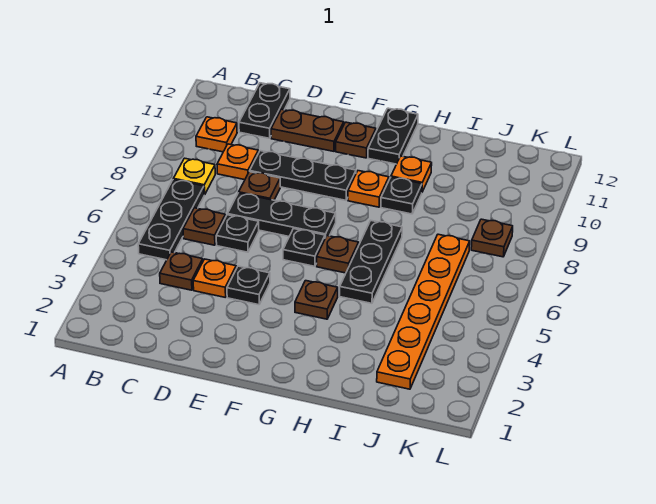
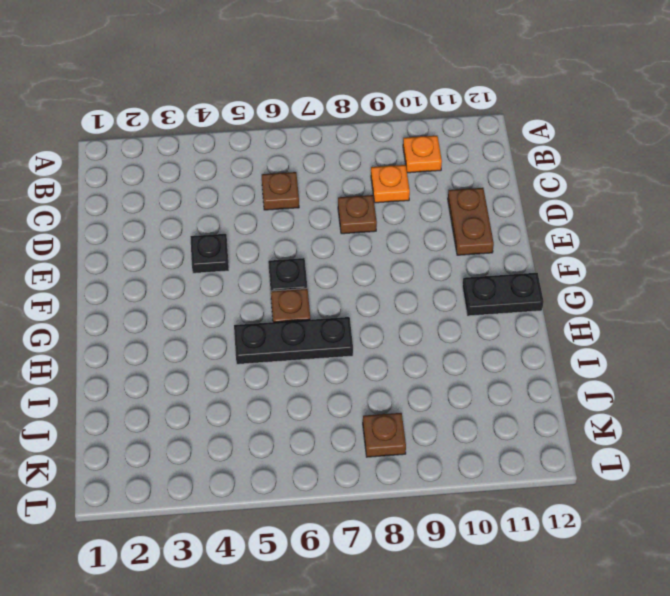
none -> black plate B5:B7 level 1
none -> yellow plate B8 level 1
none -> brown plate C4 level 1

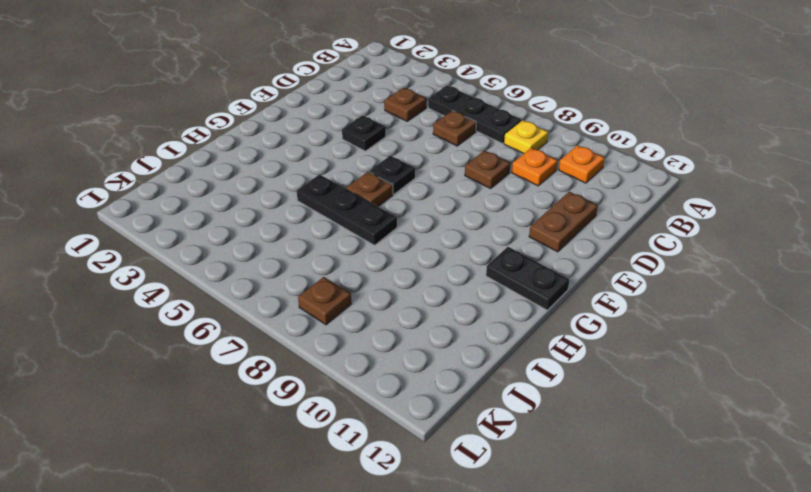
none -> black plate C11:C12 level 1
none -> orange plate D4 level 1
none -> black plate D6 level 1

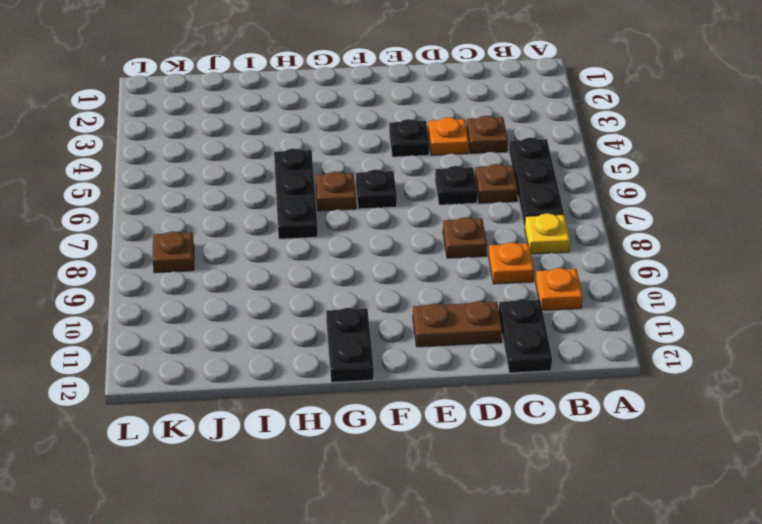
none -> black plate D7:F7 level 1
none -> black plate D9:F9 level 1
none -> brown plate F11 level 1

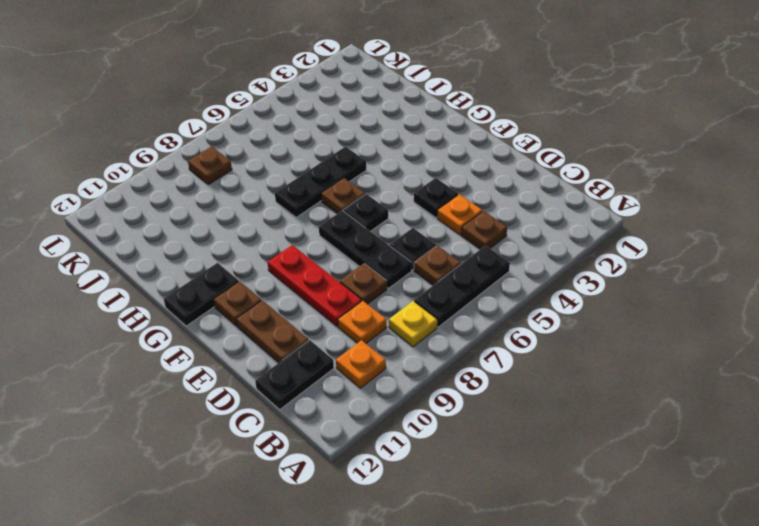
red plate D9:F9 level 1 -> black plate D9:F9 level 1
none -> brown plate G4 level 1
none -> orange plate G9 level 1
none -> black plate H9 level 1

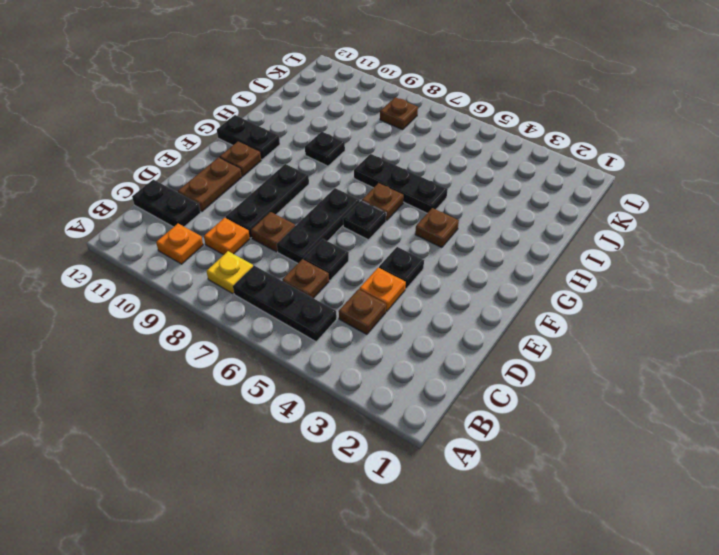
none -> orange plate G9 level 1
none -> orange plate H10 level 1
none -> orange plate J2:J7 level 1

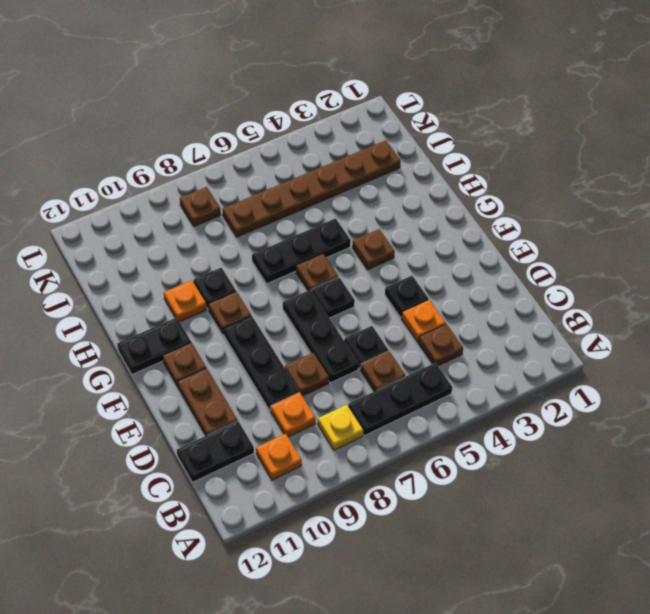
brown plate G9 level 1 -> orange plate G9 level 1
brown plate J2:J7 level 1 -> orange plate J2:J7 level 1

